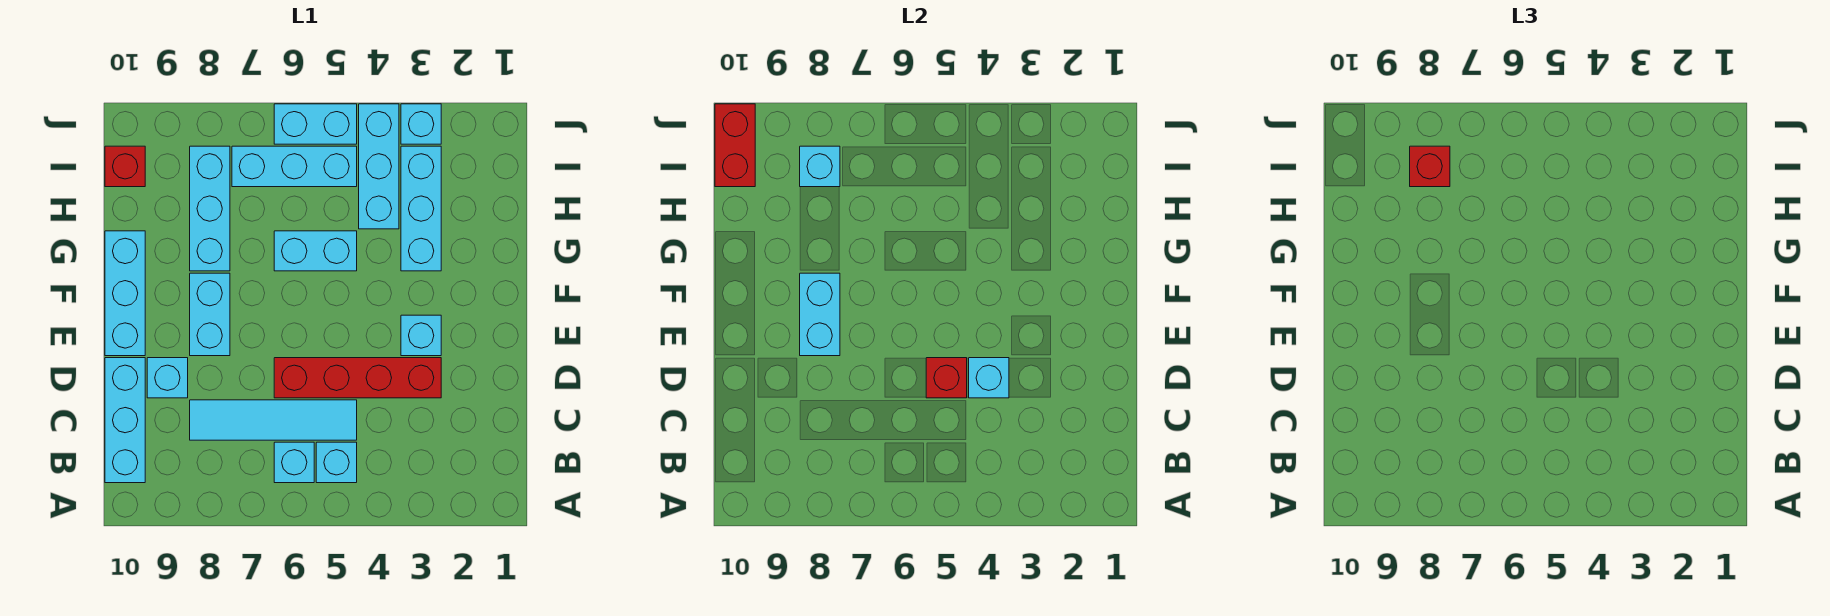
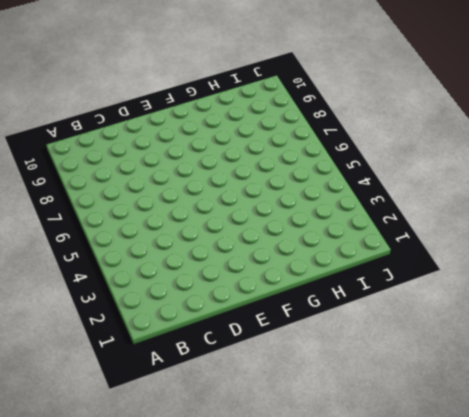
none -> cyan brick B5 level 1
none -> cyan brick B6 level 1
none -> cyan brick B10:D10 level 1

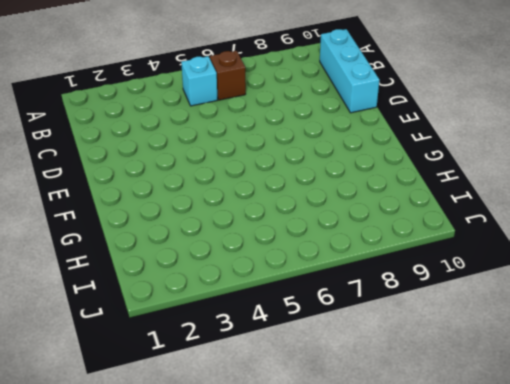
brown brick B6 level 1 -> cyan brick B6 level 1
none -> cyan tile C5:C8 level 1
none -> red brick D3:D6 level 1
none -> cyan brick D9 level 1

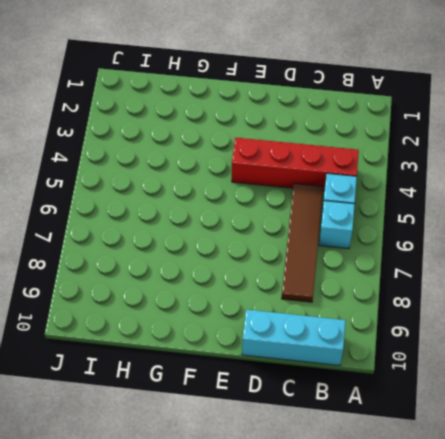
red brick B4:E4 level 1 -> red brick D3:D6 level 1
brown tile C5:C8 level 1 -> cyan tile C5:C8 level 1
none -> cyan brick D9 level 1
none -> cyan brick E3 level 1
none -> cyan brick E8:F8 level 1

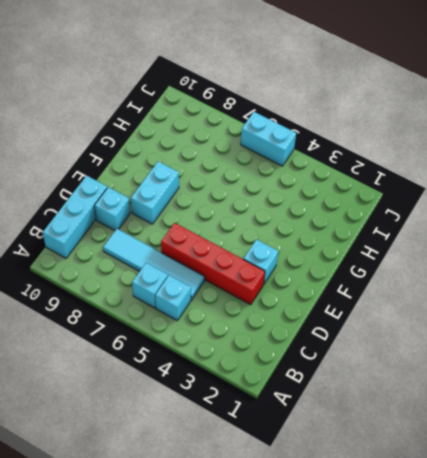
none -> cyan brick E10:G10 level 1
none -> cyan brick G3:I3 level 1
none -> cyan brick G5:G6 level 1

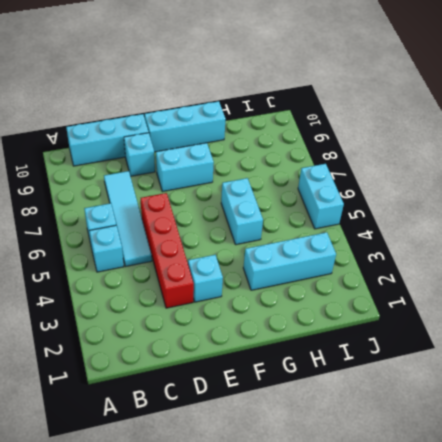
none -> cyan brick G8:I8 level 1
none -> cyan brick H4:J4 level 1
none -> cyan brick I5:I7 level 1

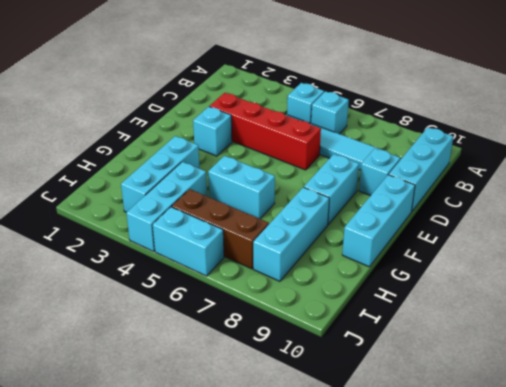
brown brick I5:I7 level 1 -> cyan brick I5:I7 level 1
none -> red brick I10 level 1
none -> cyan brick J3 level 1
none -> cyan brick D4 level 2

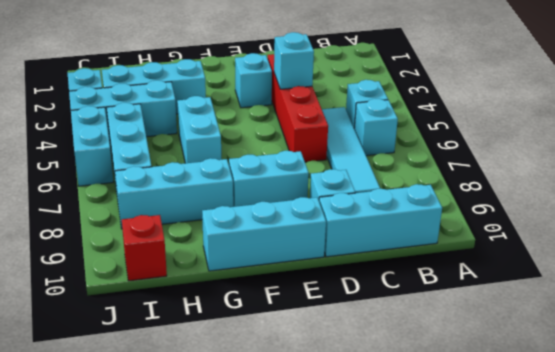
none -> red brick D5 level 2
none -> cyan brick E8:F8 level 2
none -> cyan brick I8 level 2

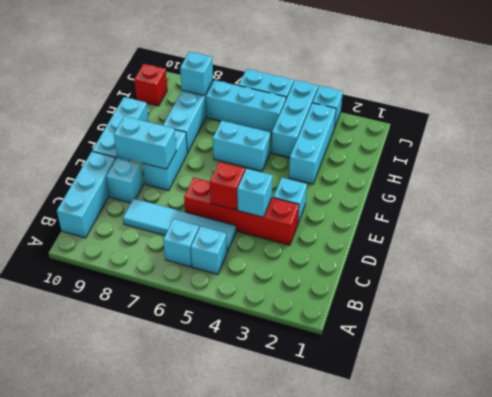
cyan brick E8:E9 level 2 -> cyan brick E8:F8 level 2
none -> red brick I10:J10 level 2
none -> red brick I8 level 3

